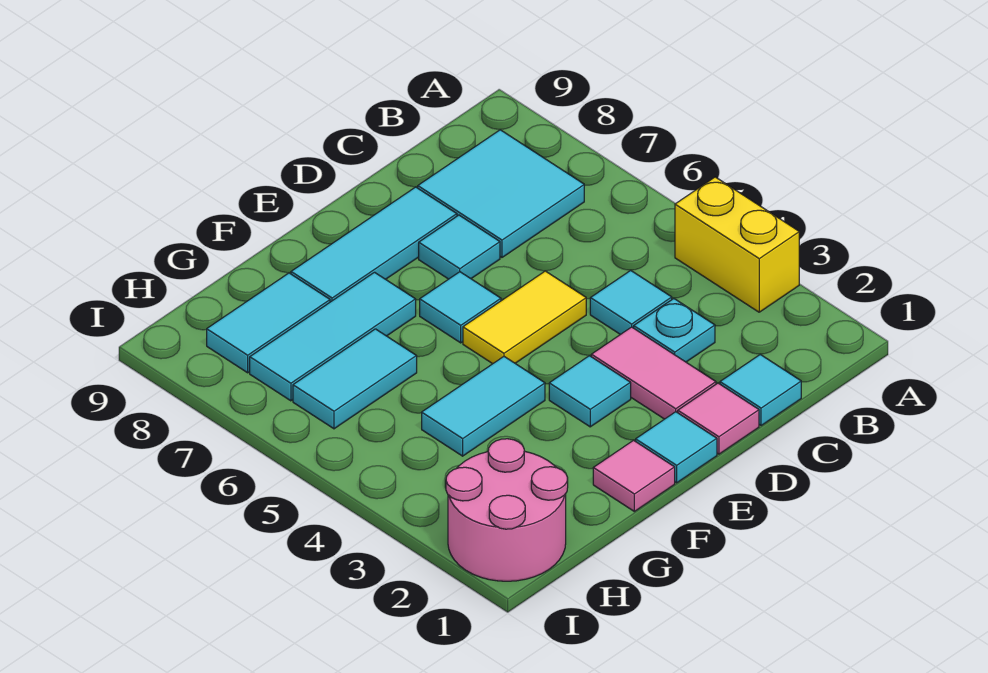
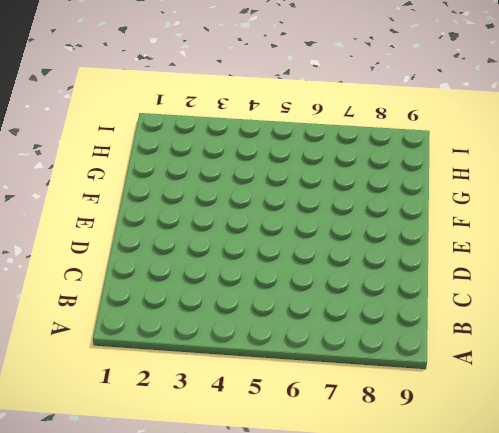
none -> yellow brick A3:A4 level 1
none -> cyan tile B7:C8 level 1
none -> cyan tile C1 level 1

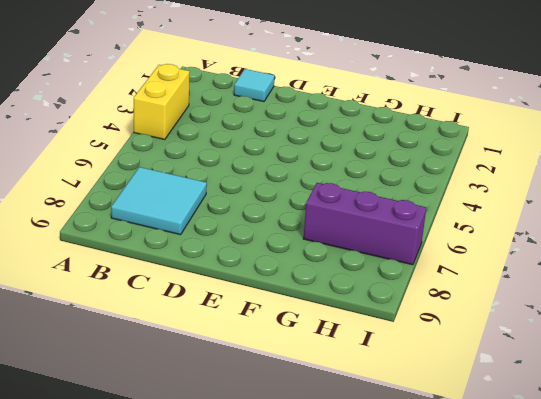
purple brick G7:I7 level 1 -> cyan tile F7:H7 level 1
none -> cyan plate C3 level 1
none -> cyan tile C4 level 1
none -> pink tile D1 level 1

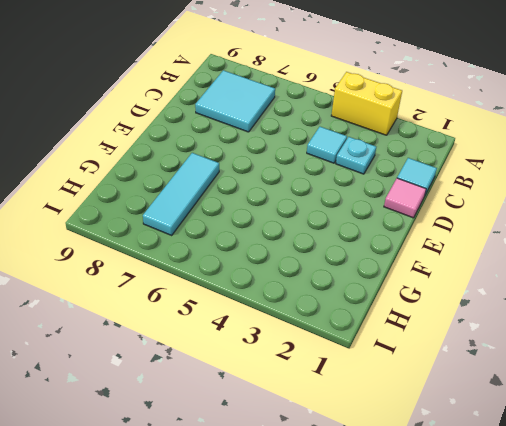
none -> pink tile D2:D3 level 1
none -> yellow tile D5:E5 level 1
none -> cyan tile D7 level 1

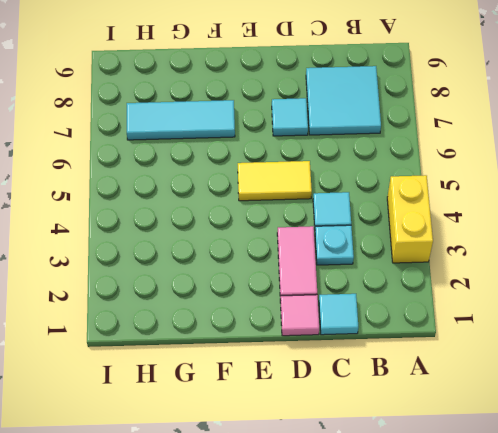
none -> cyan tile D8:F8 level 1
none -> cyan tile E1 level 1
none -> cyan tile E3 level 1

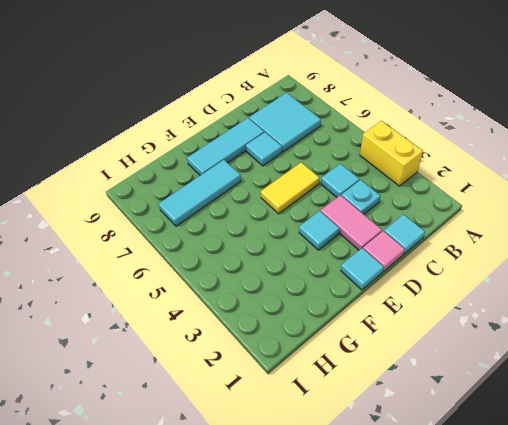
none -> cyan tile E6 level 1
none -> pink tile F1 level 1
none -> cyan tile F4:G4 level 1

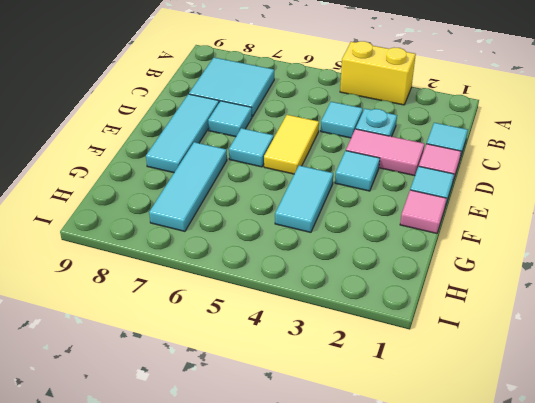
none -> cyan tile G6:H6 level 1
none -> cyan tile G8:H8 level 1
none -> pink round brick H1:I2 level 1

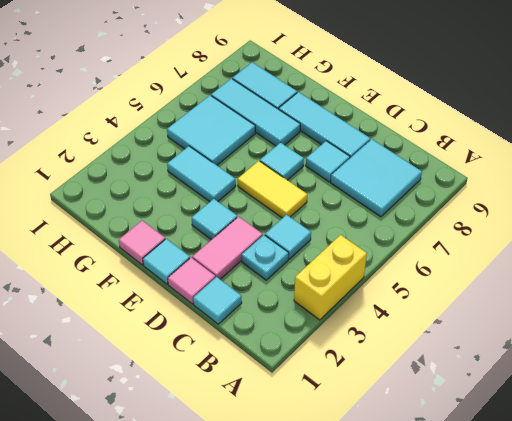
cyan tile G5:H6 level 1 -> cyan tile G6:H6 level 1
none -> pink round brick H1:I2 level 1

